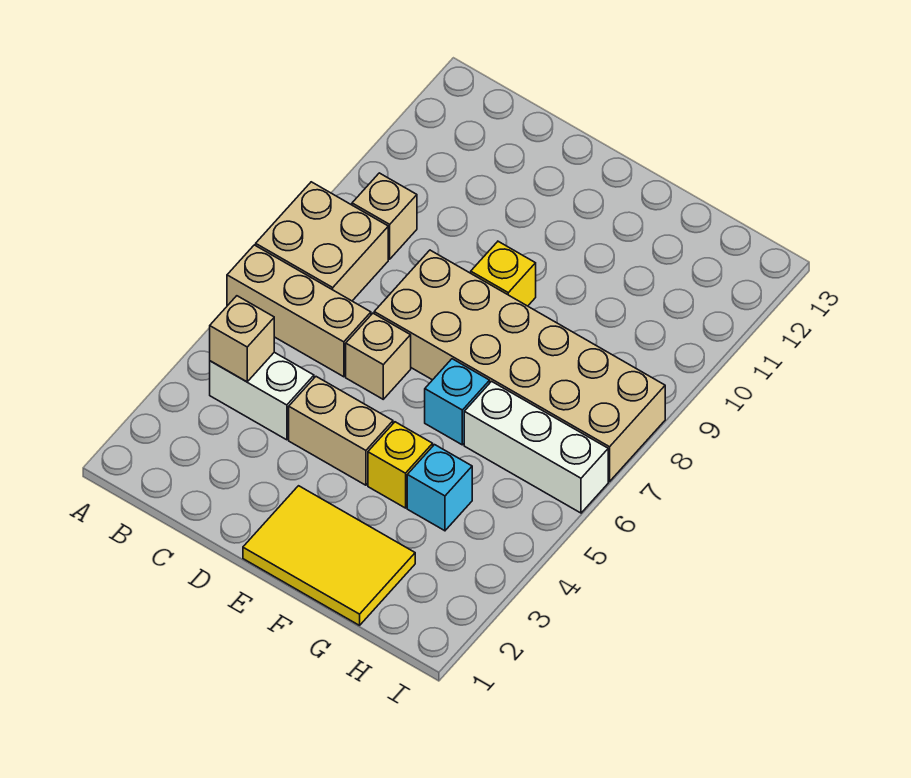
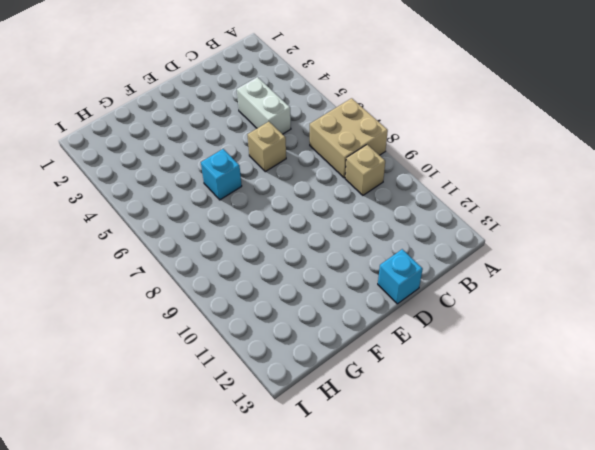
white brick C4:C5 level 1 -> white brick B4:C4 level 1
cyan brick D13 level 1 -> cyan brick G4 level 1
none -> tan brick A6:C6 level 1
none -> tan brick D4:E4 level 1
none -> tan brick D7:I8 level 1

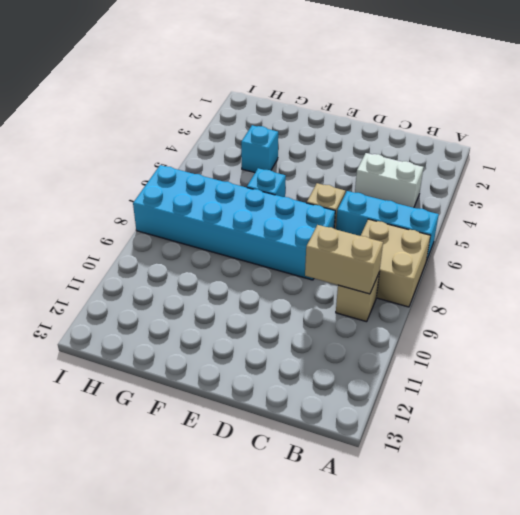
cyan brick A6:C6 level 1 -> tan brick A6:C6 level 1
tan brick B9:C9 level 2 -> tan brick D4:E4 level 1
cyan brick D7:I8 level 1 -> tan brick D7:I8 level 1
none -> yellow tile E1:G2 level 1
none -> yellow brick E9 level 1
none -> yellow brick F4 level 1

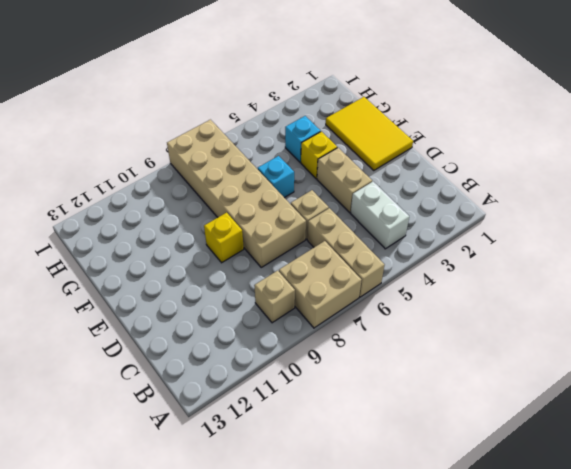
none -> white brick G6:I6 level 1
none -> tan brick B4 level 2

